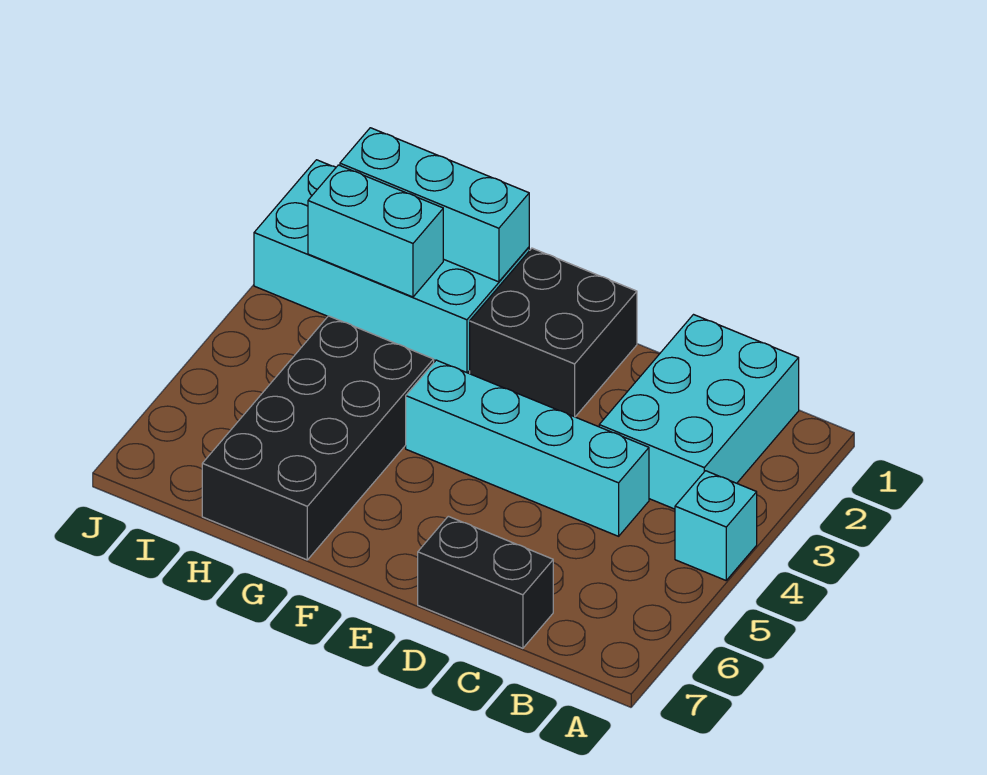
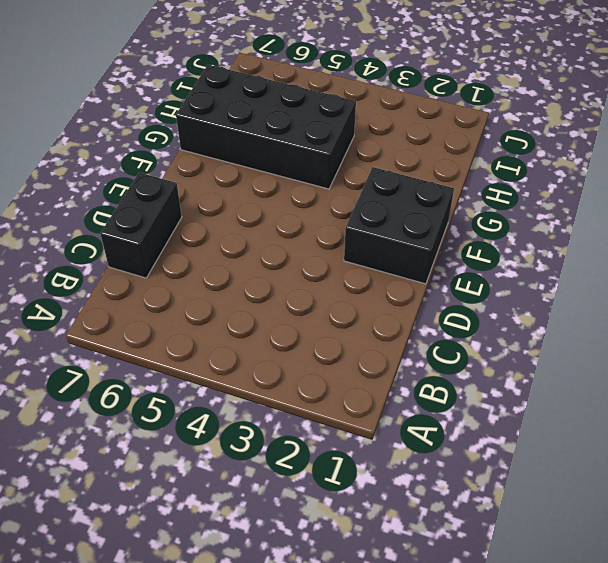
none -> cyan brick A4 level 1
none -> cyan brick B1:C3 level 1

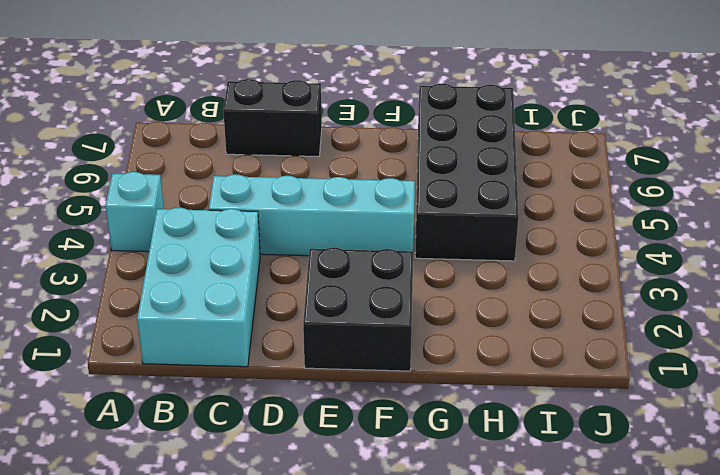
none -> cyan brick G1:J2 level 1
none -> cyan brick G1:I1 level 2

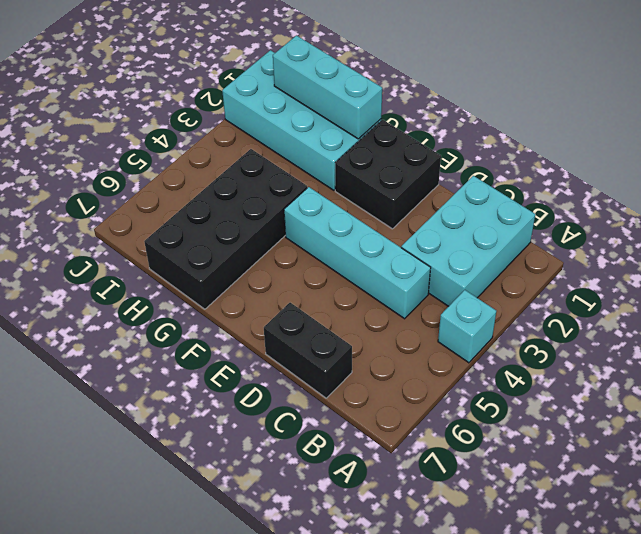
none -> cyan brick H2:I2 level 2

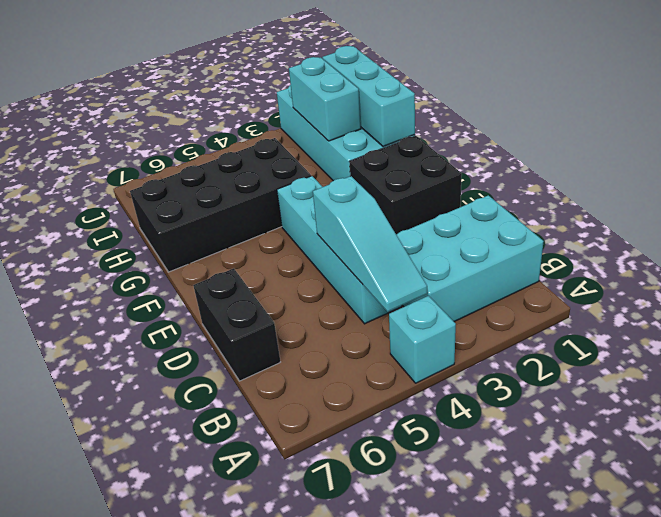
cyan slope B4:D4 level 2 top D -> none

